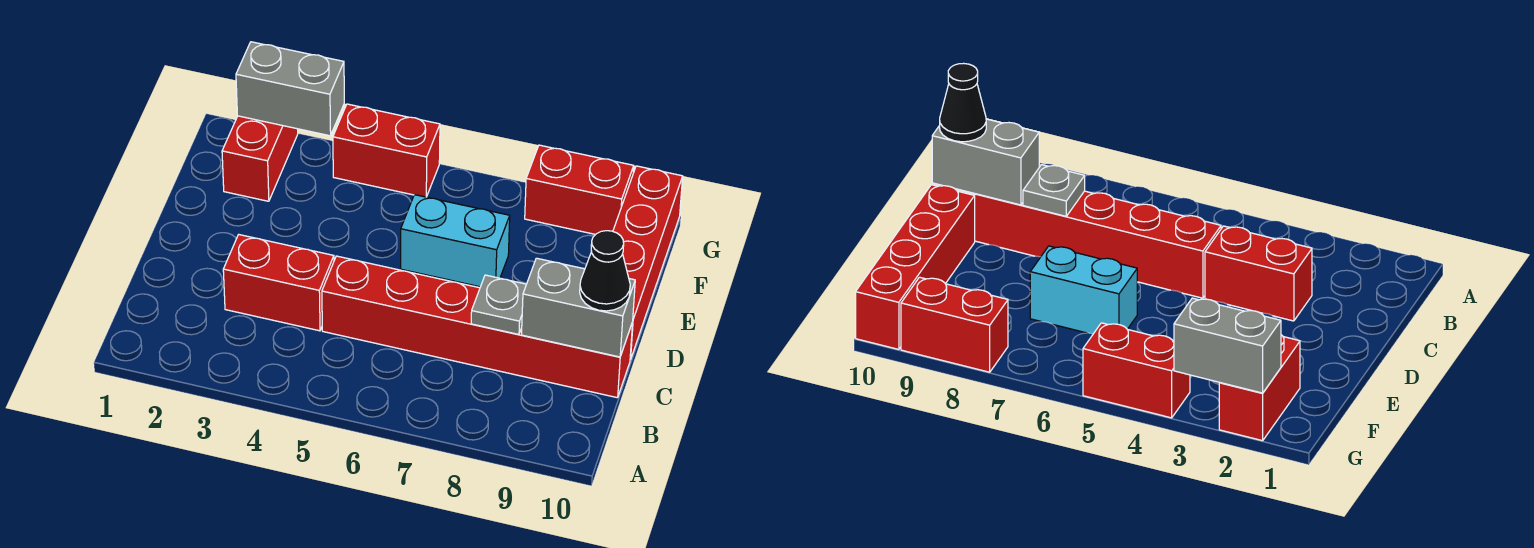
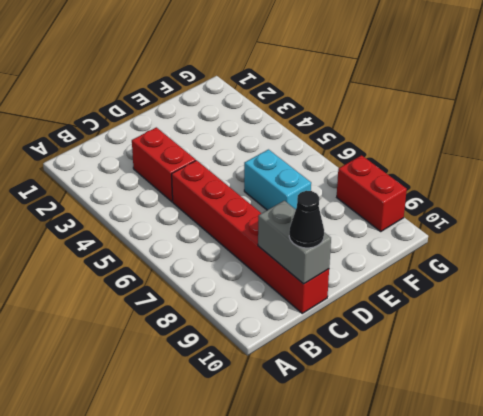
none -> red brick D10:G10 level 1
none -> red brick F2:G2 level 1

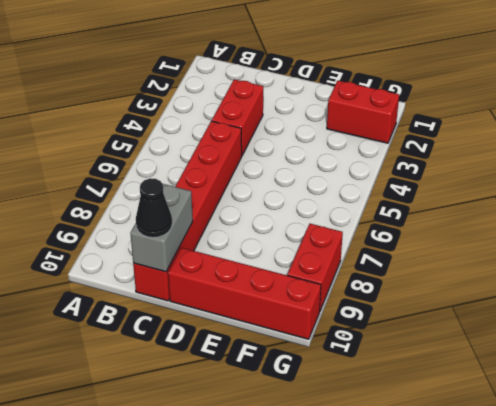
none -> cyan brick E6:E7 level 1
none -> red brick G4:G5 level 1

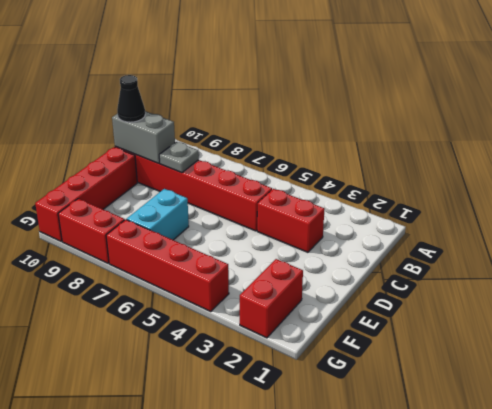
cyan brick E7:F7 level 1 -> cyan brick E6:E7 level 1
red brick G4:G7 level 1 -> red brick G4:G5 level 1
none -> grey brick G2:G3 level 2

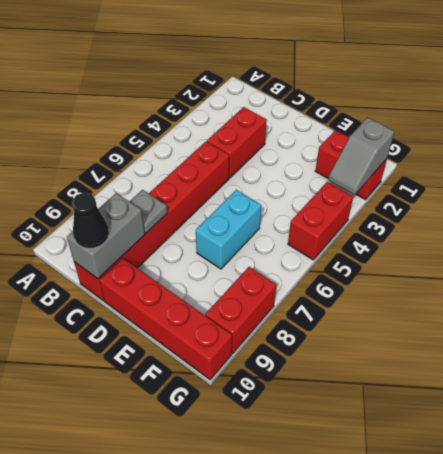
grey slope G2:G3 level 2 top 2 -> grey brick G2:G3 level 2

